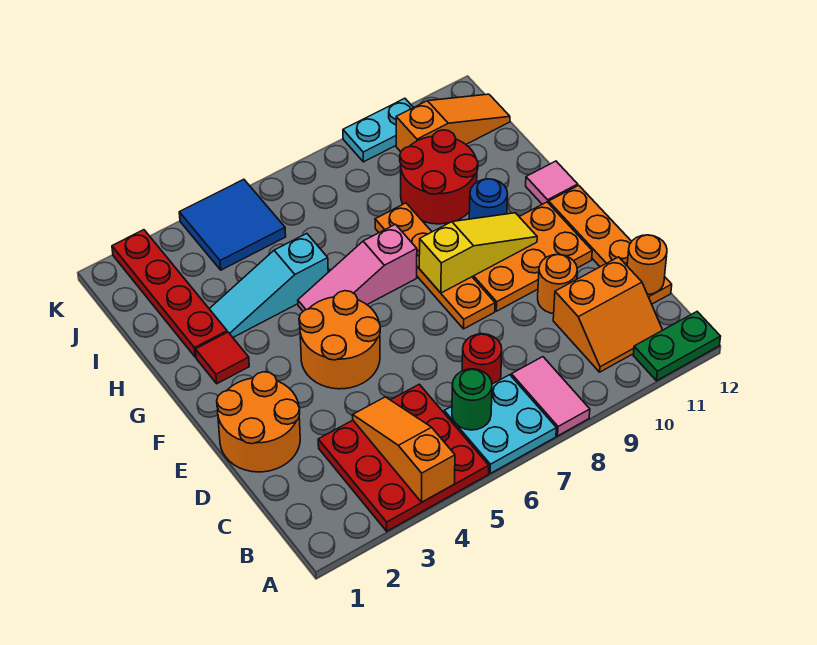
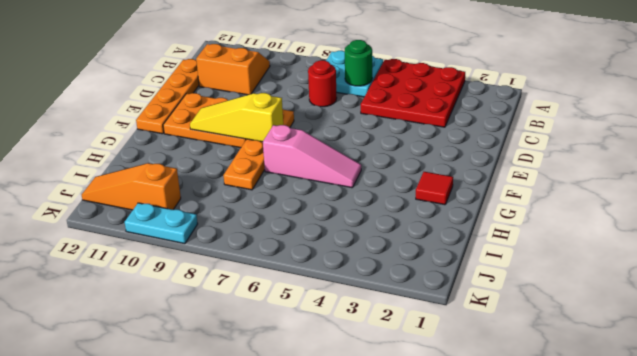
none -> pink tile A8:B8 level 1
none -> green plate A11:A12 level 1
none -> orange round brick D1:E2 level 1

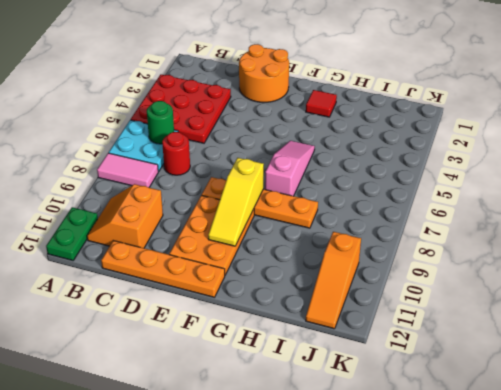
none -> orange round brick D10 level 1
none -> orange round brick E4:F5 level 1
none -> blue round brick G10 level 1

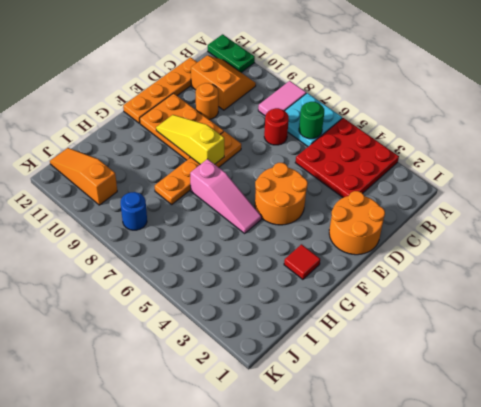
blue round brick J8 level 1 -> blue round brick G10 level 1
none -> pink tile G12 level 1
none -> red plate H2:K2 level 1
none -> cyan slope H3:H5 level 1 top 5

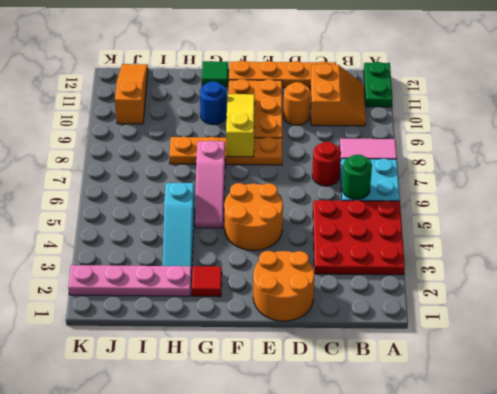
green tile G12 level 1 -> pink tile G12 level 1
pink plate H2:K2 level 1 -> red plate H2:K2 level 1
none -> red round brick H9:I10 level 1
none -> blue tile J4:K5 level 1
none -> cyan plate K9:K10 level 1

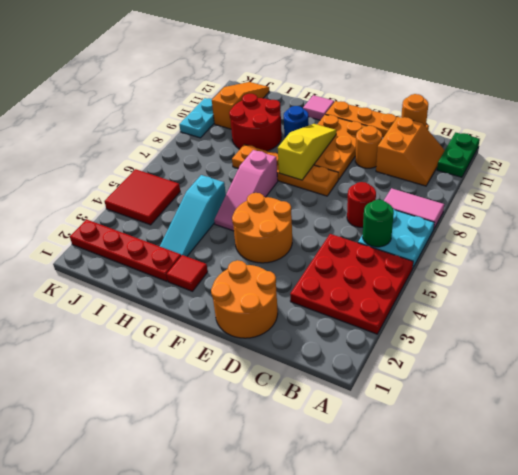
red tile J4:K5 level 1 -> blue tile J4:K5 level 1
none -> orange slope A4:C4 level 2 top A

